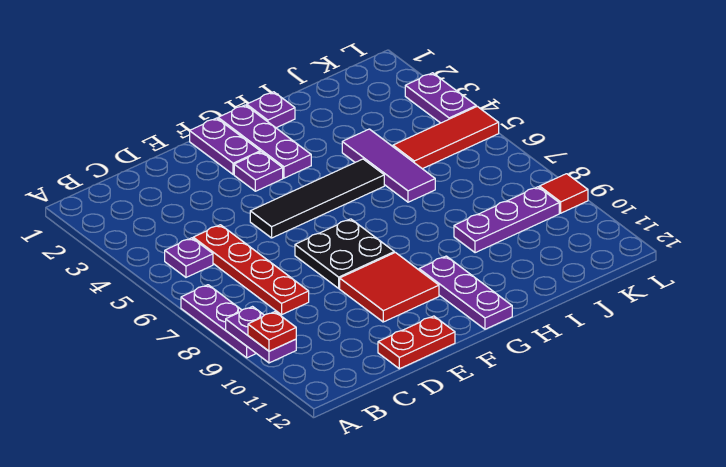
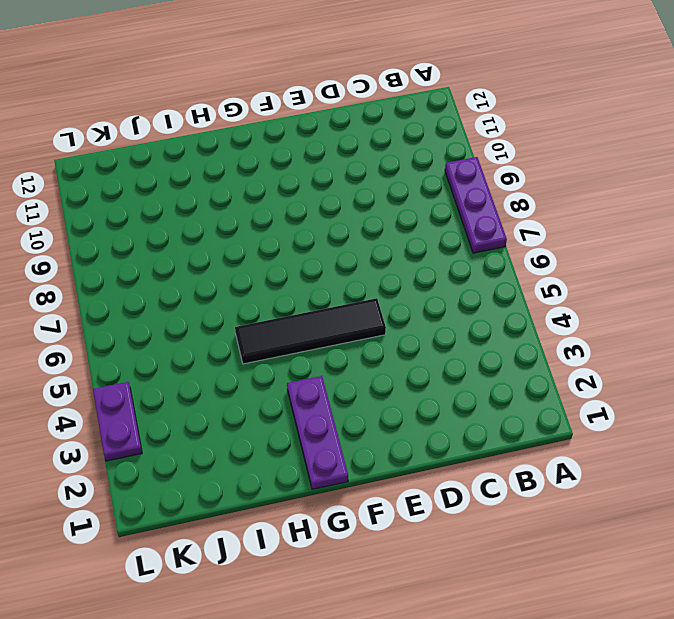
none -> purple plate B5 level 1
none -> red plate C5:C8 level 1
none -> red plate D12:E12 level 1

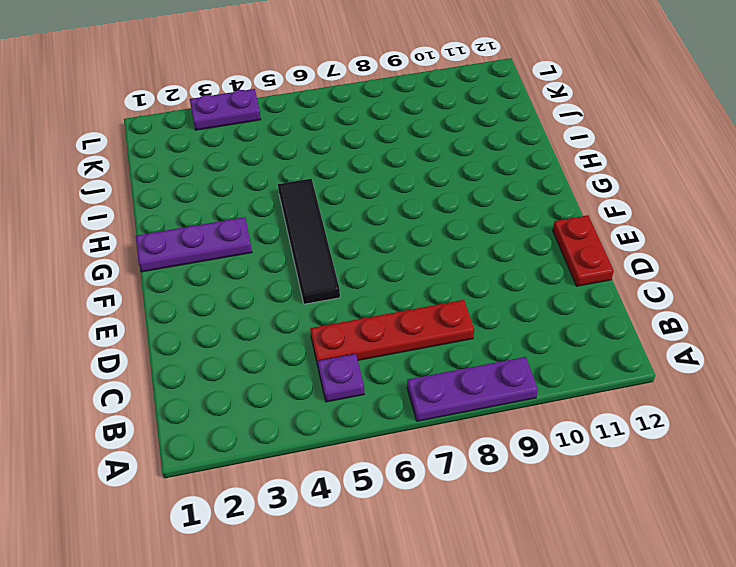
none -> black plate E7:F8 level 1
none -> red tile E9:F10 level 1
none -> purple plate F1:F2 level 1

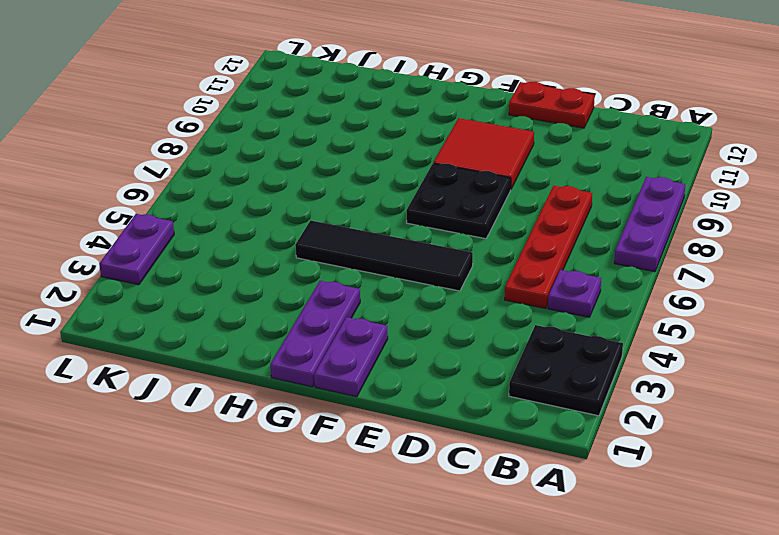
black plate A2:B3 level 1 -> none
none -> purple plate F3 level 1
none -> purple plate G10:G12 level 1
none -> purple plate H1 level 1

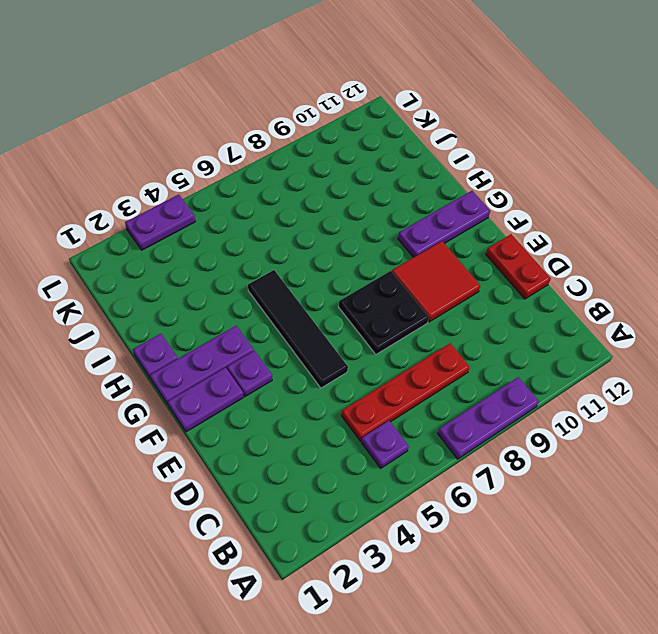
none -> purple tile I4:I6 level 1
none -> purple plate I9:K9 level 1
none -> red tile J5:L5 level 1

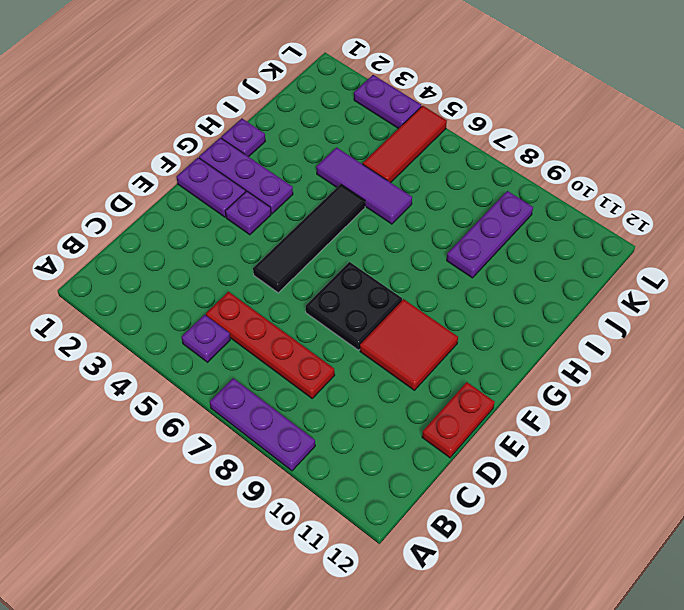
none -> purple plate G10:G12 level 1
none -> red tile L9 level 1
none -> purple plate A9:A10 level 2

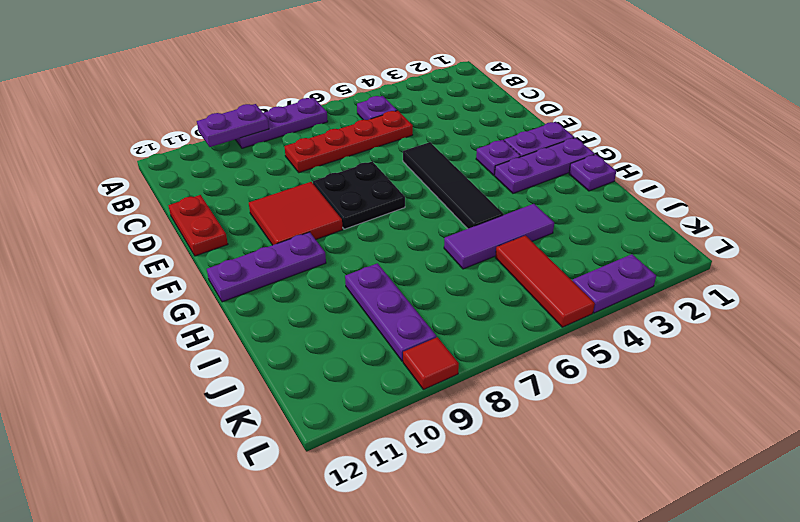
none -> red plate A10 level 3

